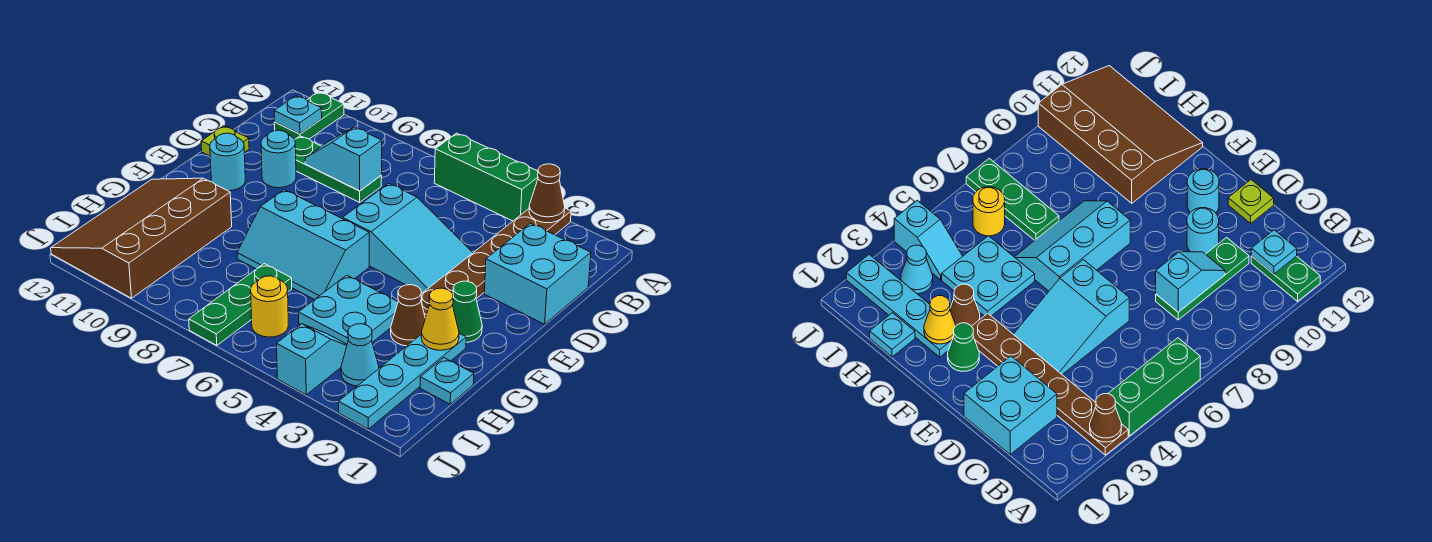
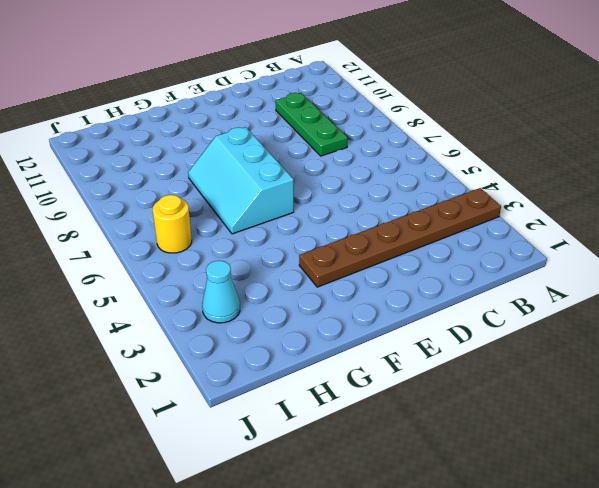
none -> green brick A4:A6 level 1
none -> green plate A11:B11 level 1
none -> cyan brick C1:D2 level 1

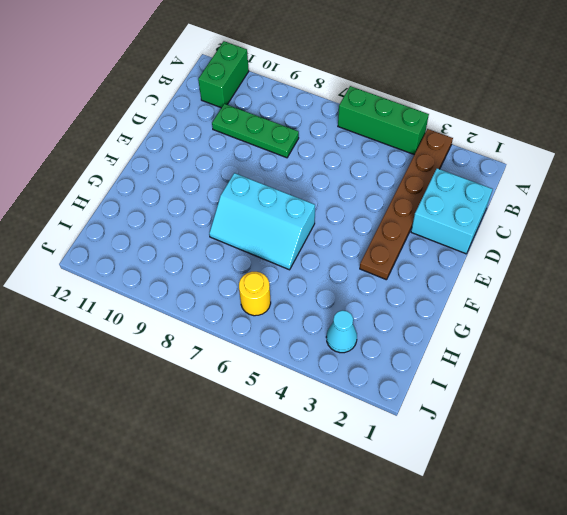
green brick A11:B11 level 1 -> green plate A11:B11 level 1
none -> cyan slope D4:E6 level 1 top 6
none -> cyan round brick D10 level 1
none -> lime plate D12 level 1

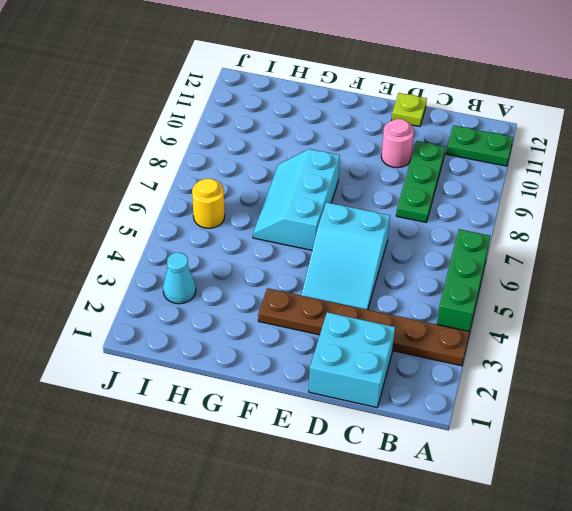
pink round brick D10 level 1 -> cyan round brick D10 level 1
none -> cyan round brick E11 level 1
none -> green cone F2 level 1
none -> cyan plate G2:J2 level 1

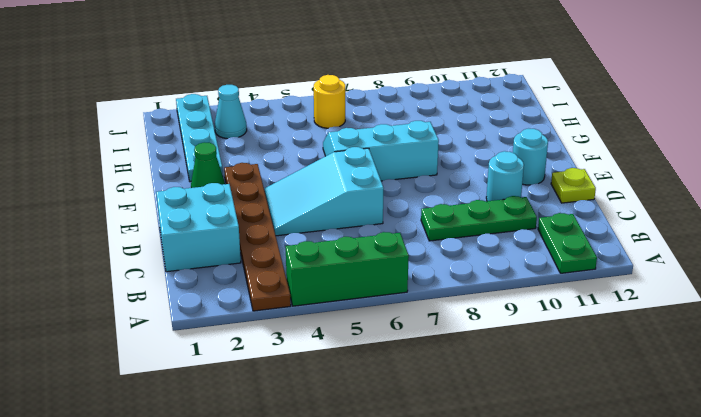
none -> brown cone G3 level 1
none -> cyan plate G4:H5 level 1
none -> brown slope G10:J12 level 1 top 10

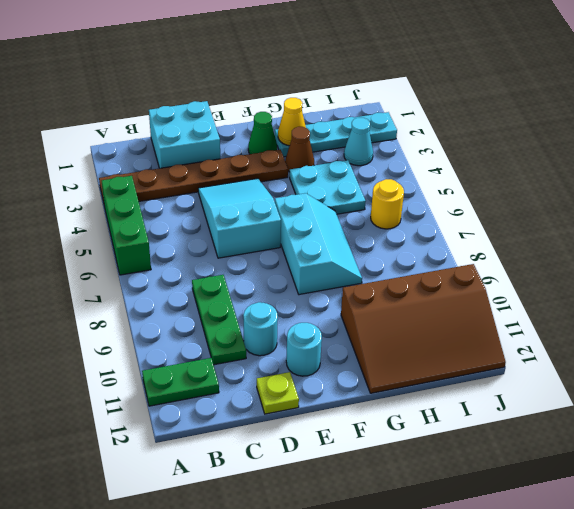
none -> cyan plate H1 level 1
none -> green plate H7:J7 level 1
none -> cyan slope I4:J4 level 1 top J

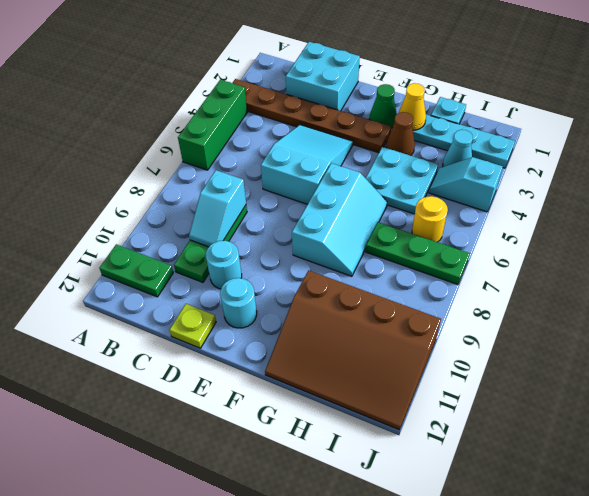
none -> brown cone A3 level 2
none -> cyan plate B11 level 2

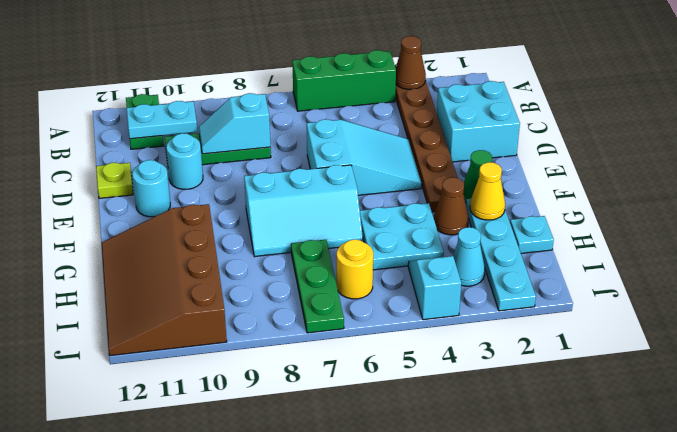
cyan plate B10:B11 level 2 -> cyan plate B11 level 2

